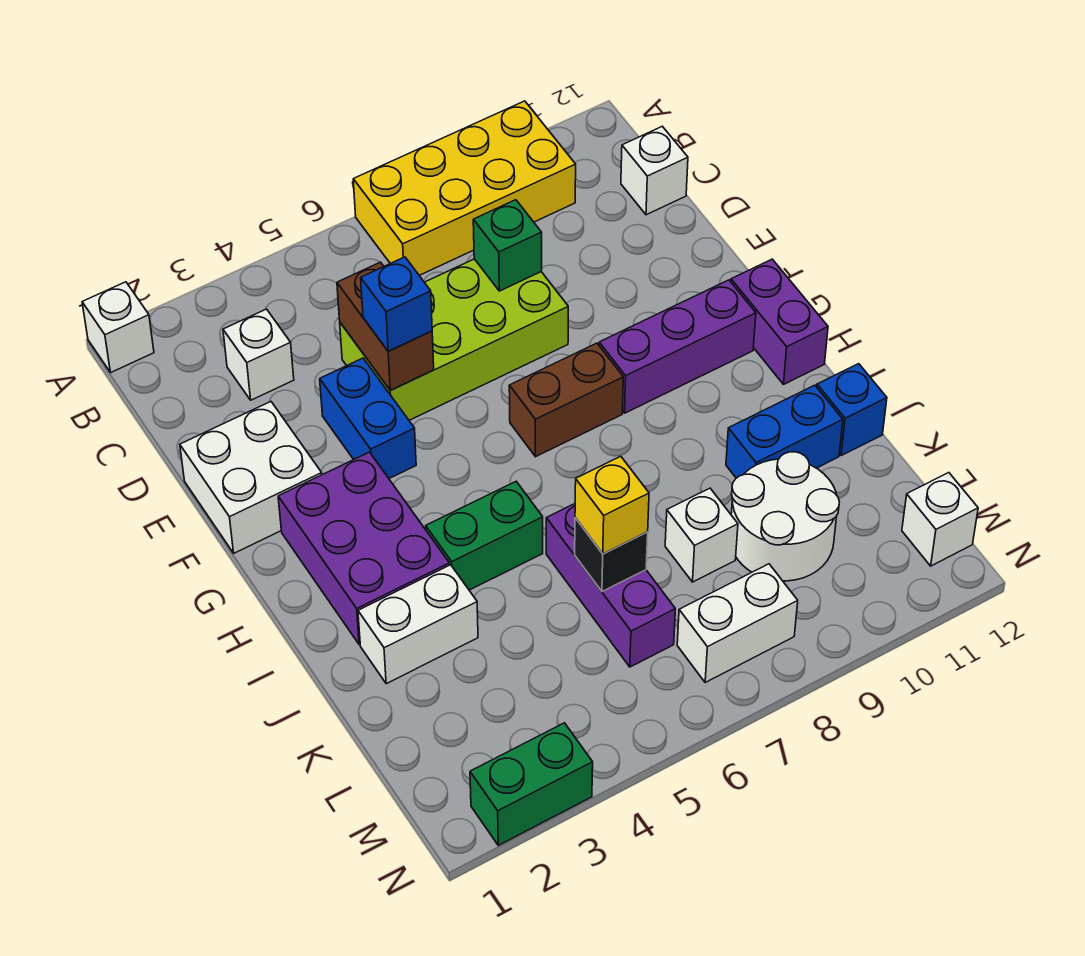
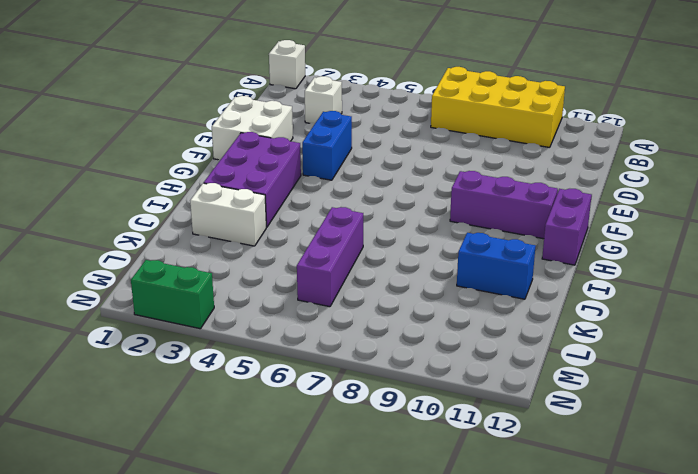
none -> white brick C12 level 1
none -> lime brick D5:E8 level 1
none -> brown brick G7:G8 level 1

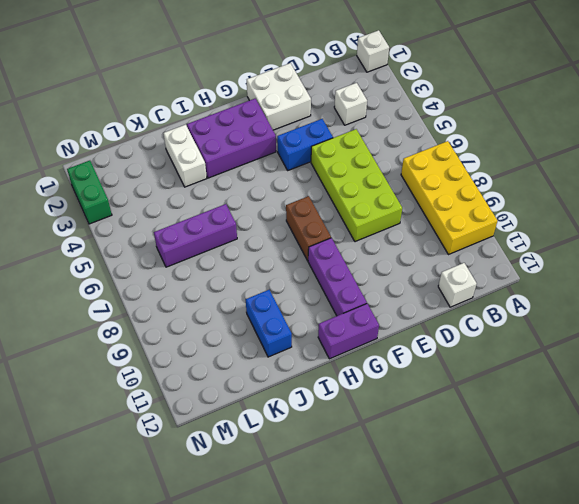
none -> green brick I4:I5 level 1
none -> blue brick J12 level 1
none -> white brick K8 level 1

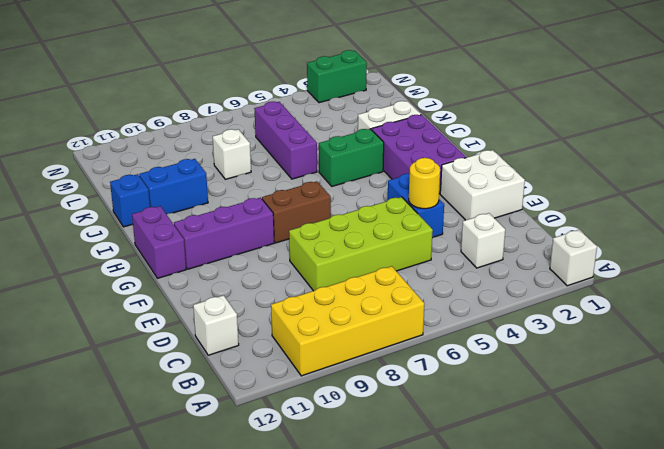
yellow round brick E4 level 2 -> none
none -> white round brick K9:L10 level 1
none -> white brick M7:M8 level 1
none -> white brick M12 level 1

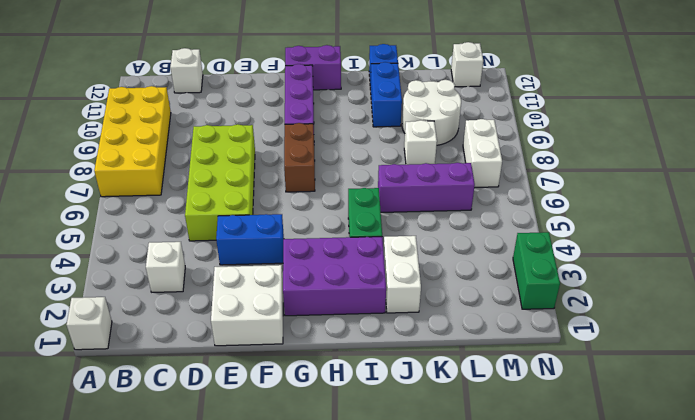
none -> brown brick D5:E5 level 2
none -> green brick D8 level 2
none -> black brick K6 level 2

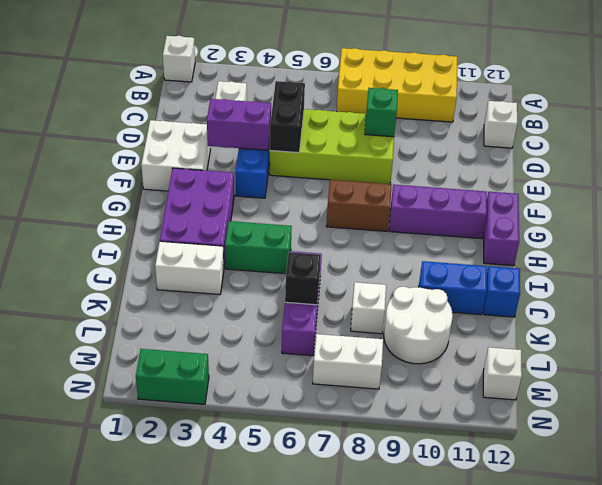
black brick D5:E5 level 2 -> brown brick D5:E5 level 2
purple brick E3:E4 level 2 -> none
none -> blue brick E5 level 3
none -> yellow brick K6 level 3

